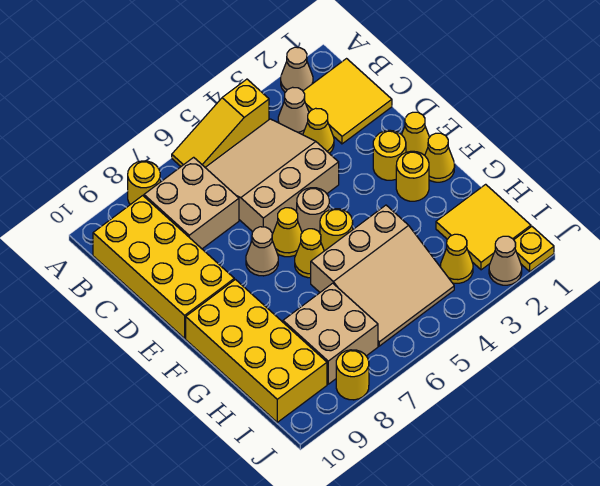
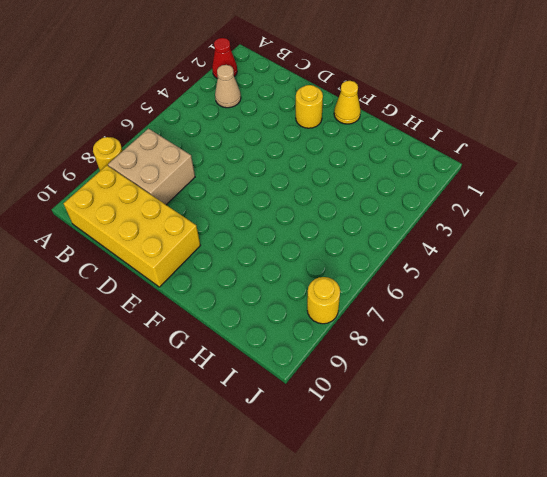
red cone A2 level 1 -> tan cone A2 level 1
none -> yellow slope A4:A6 level 1 top 4
none -> yellow tile B1:C2 level 1
none -> tan slope B4:D6 level 1 top D

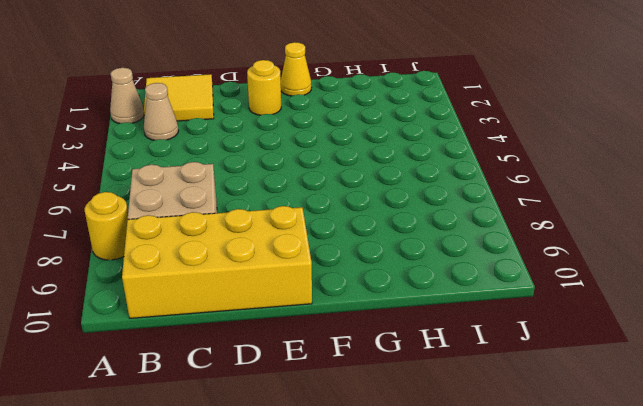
none -> yellow slope A4:A6 level 1 top 4
none -> tan slope B4:D6 level 1 top D
none -> yellow cone C3 level 1

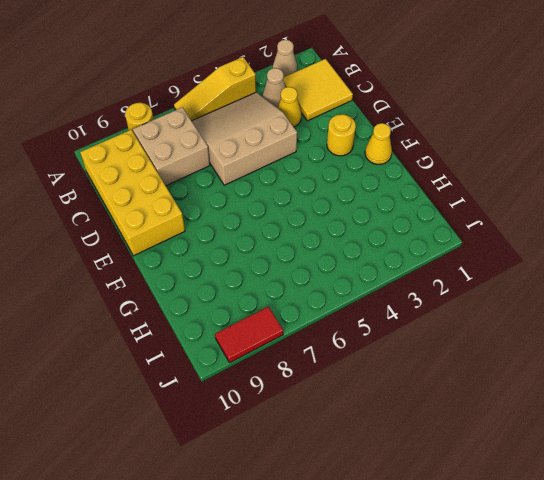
red tile J8:J9 level 1 -> yellow round brick J8 level 1
none -> yellow cone E1 level 1
none -> tan round brick E5 level 1
none -> yellow cone E6 level 1

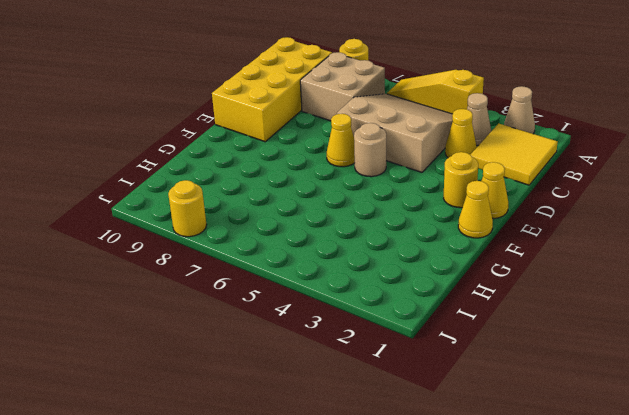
none -> tan cone E7 level 1
none -> yellow round brick F2 level 1
none -> yellow round brick F5 level 1

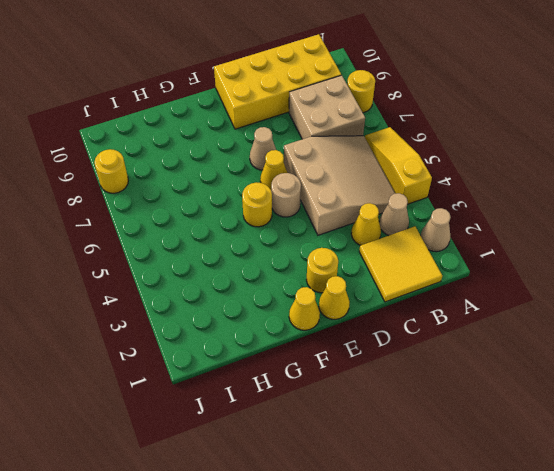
none -> yellow round brick F2 level 1
none -> yellow cone F6 level 1
none -> yellow brick F9:I10 level 1

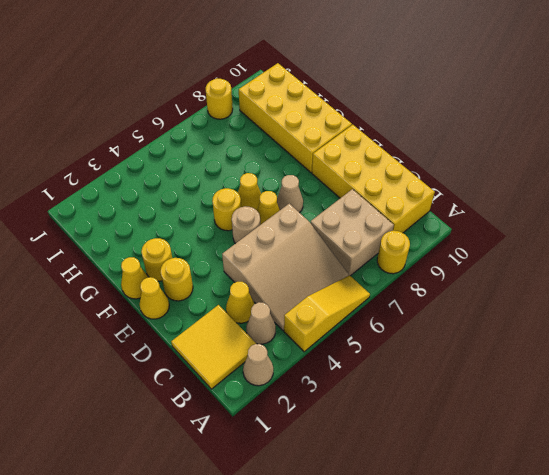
none -> tan slope G4:I6 level 1 top G
none -> yellow tile H1:I2 level 1
none -> tan brick H7:I8 level 1

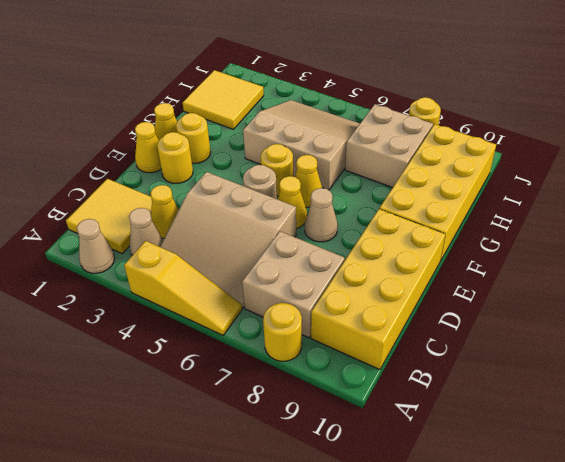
none -> yellow cone I3 level 1
none -> yellow plate J1 level 1
none -> tan cone J2 level 1

